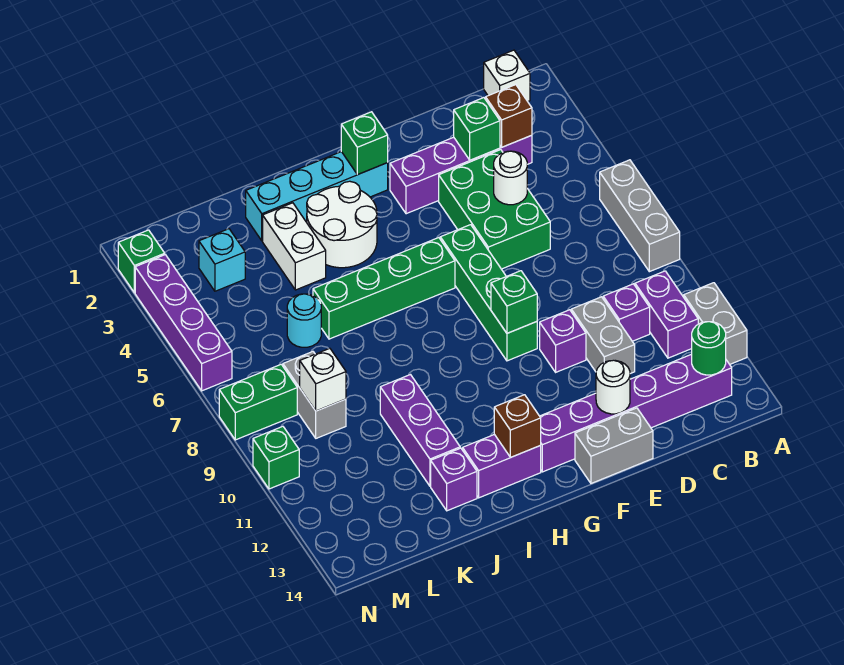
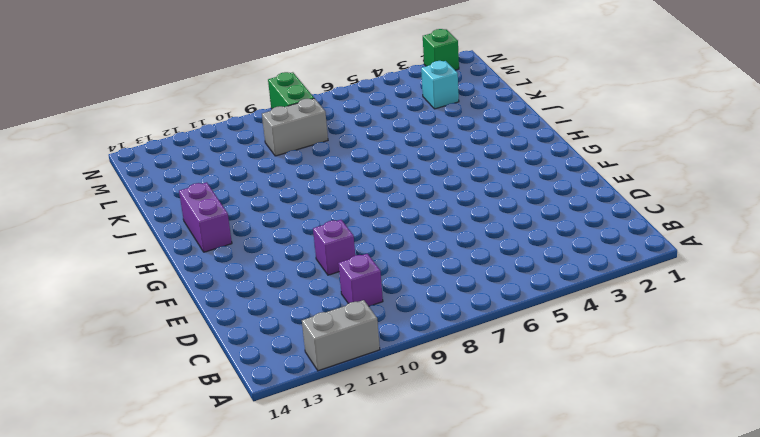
none -> grey brick A6:A8 level 1
none -> white brick B1 level 1
none -> purple brick B10:B11 level 1
none -> purple brick B13:G13 level 1

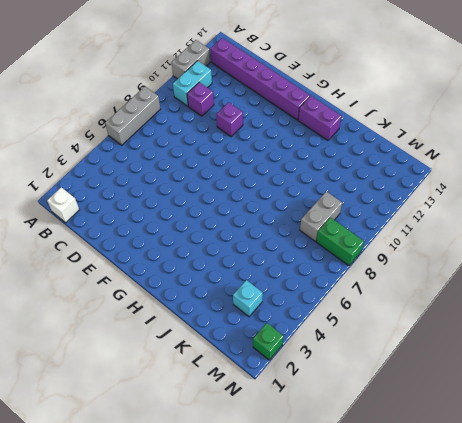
cyan brick B10:B11 level 1 -> purple brick B10:B11 level 1
none -> purple brick C3:F3 level 1
none -> green brick D4:E6 level 1
none -> grey brick D10:D11 level 1
none -> grey brick E14:F14 level 1

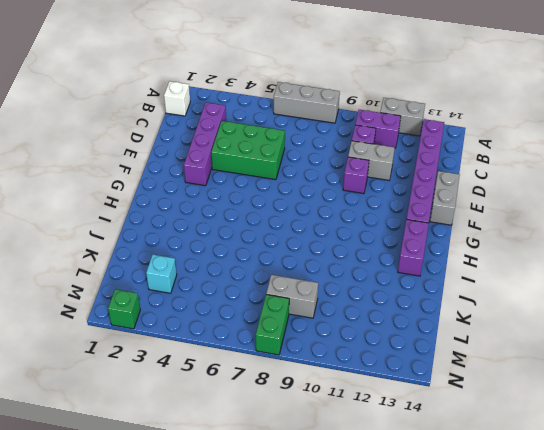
none -> green brick F6:F9 level 1
none -> cyan brick G2:J2 level 1
none -> green brick G6:J6 level 1
none -> white round brick H3:I4 level 1

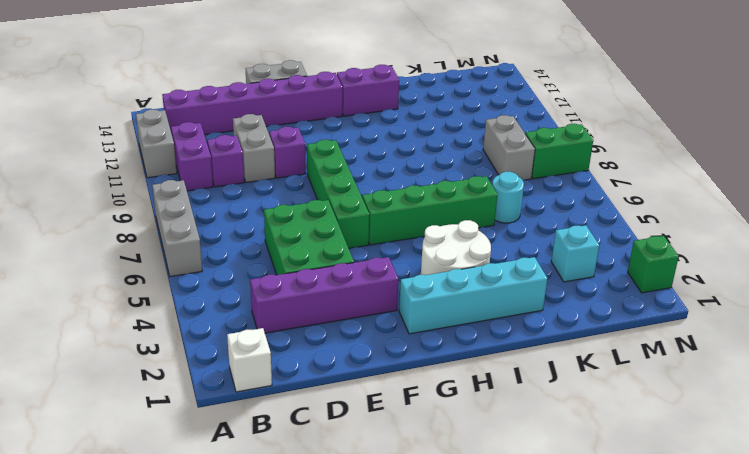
none -> white brick J3:J4 level 1
none -> purple brick J10:J12 level 1
none -> purple brick J13 level 1
none -> purple brick N3:N6 level 1

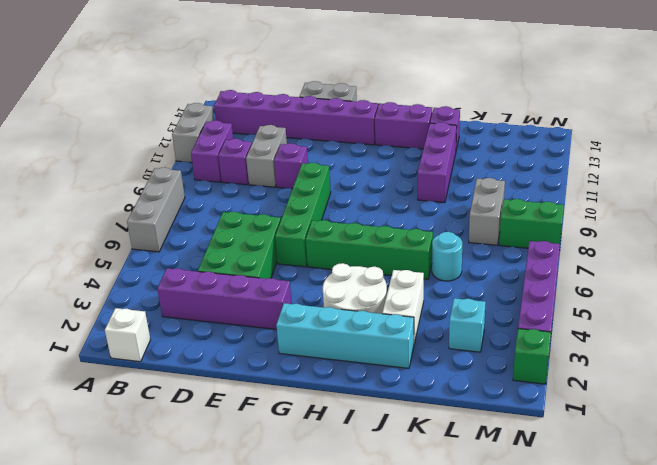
none -> green brick N10 level 1
none -> green round brick B13 level 2
none -> brown brick C3 level 2
none -> green brick D3 level 2

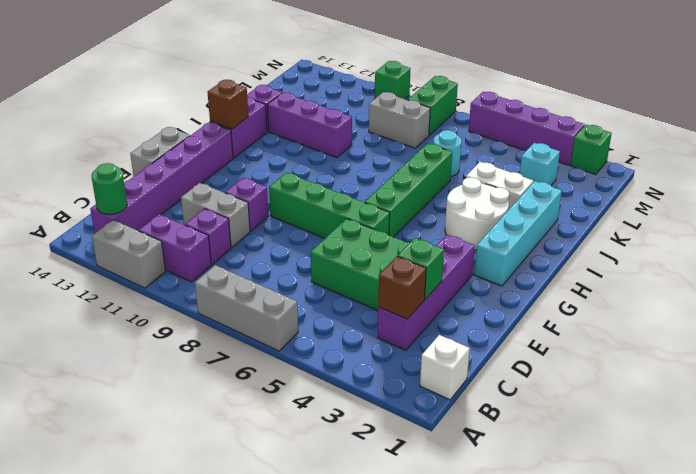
none -> white round brick D5 level 2
none -> white round brick E13 level 2
none -> green brick F9 level 2
none -> green brick G2 level 2

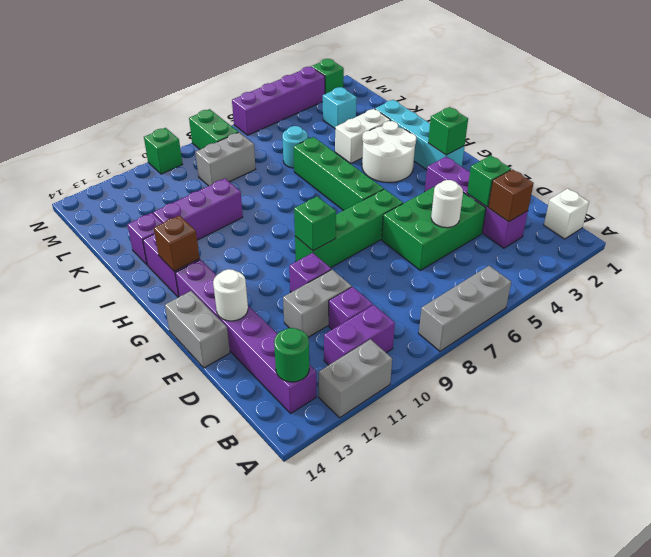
none -> white brick L9 level 2

